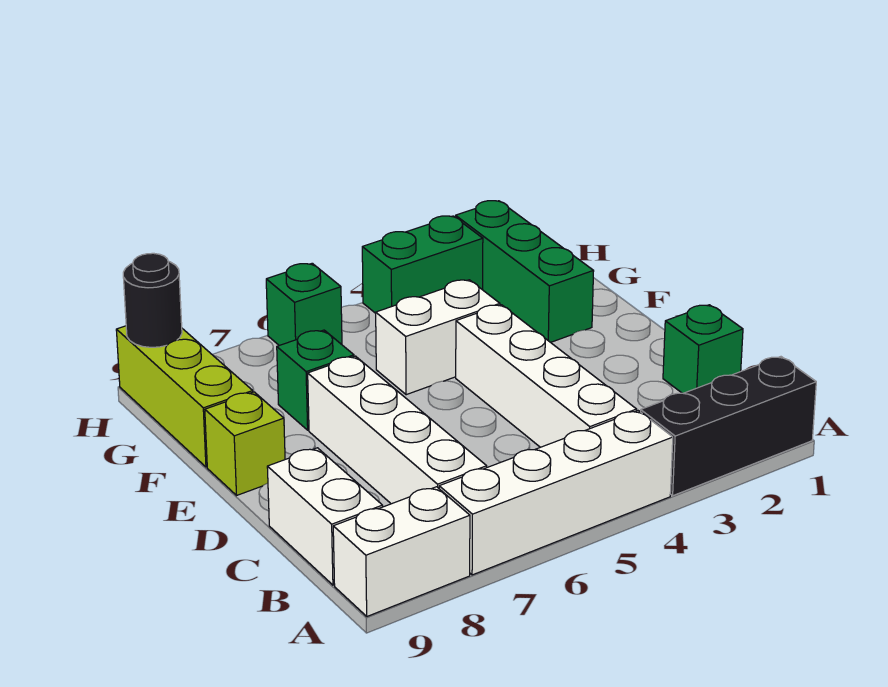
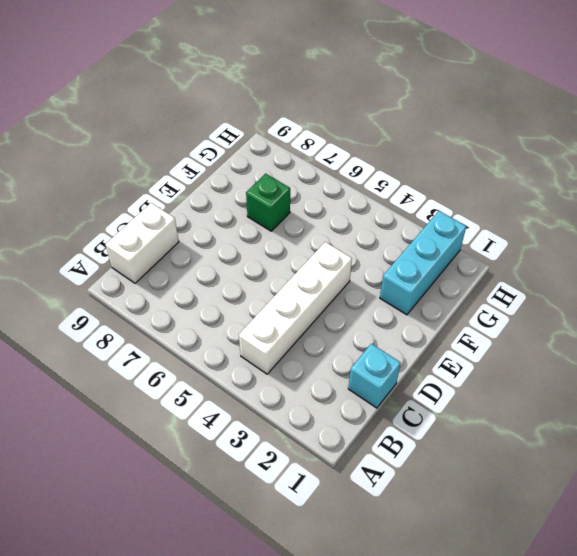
cyan brick C1 level 1 -> green brick C1 level 1
cyan brick F2:H2 level 1 -> green brick F2:H2 level 1
none -> black brick A1:A3 level 1
none -> white brick A4:A7 level 1
none -> white brick A8:A9 level 1

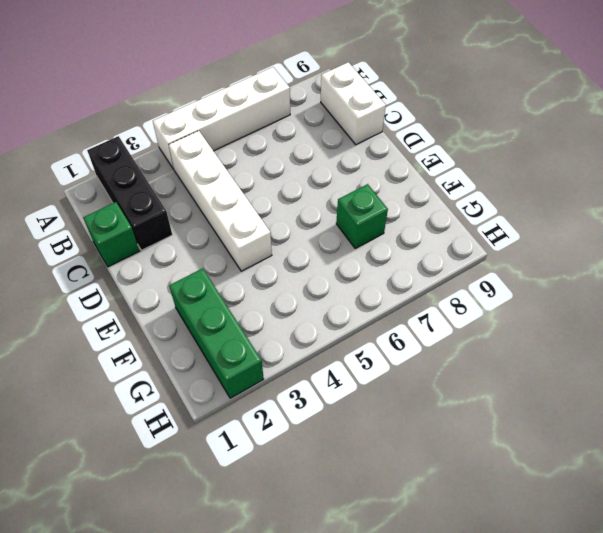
black brick A2:C2 level 1 -> black brick A1:A3 level 1
none -> white brick A8:A9 level 1
none -> white brick B7:E7 level 1
none -> lime brick E9 level 1

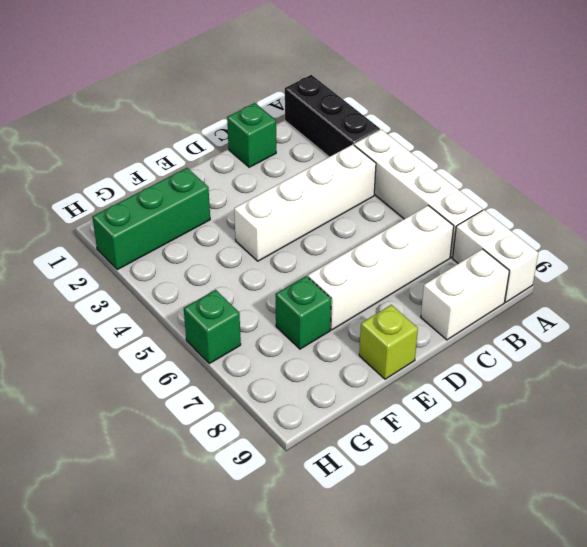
none -> white brick F4:F5 level 1
none -> lime brick F9:H9 level 1
none -> green brick H3:H4 level 1

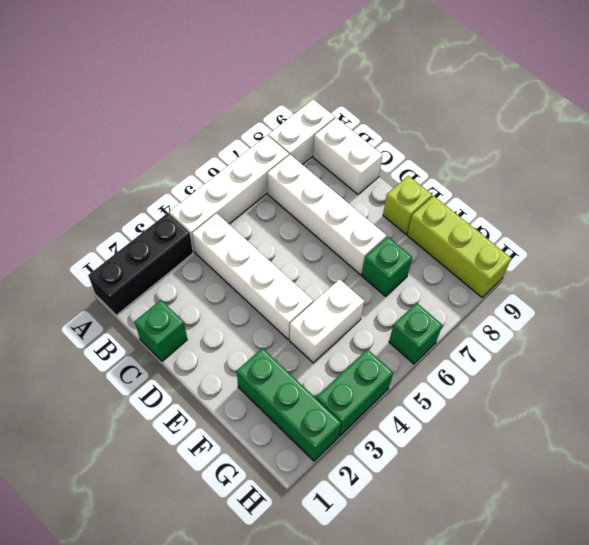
none -> black round brick H9 level 2

